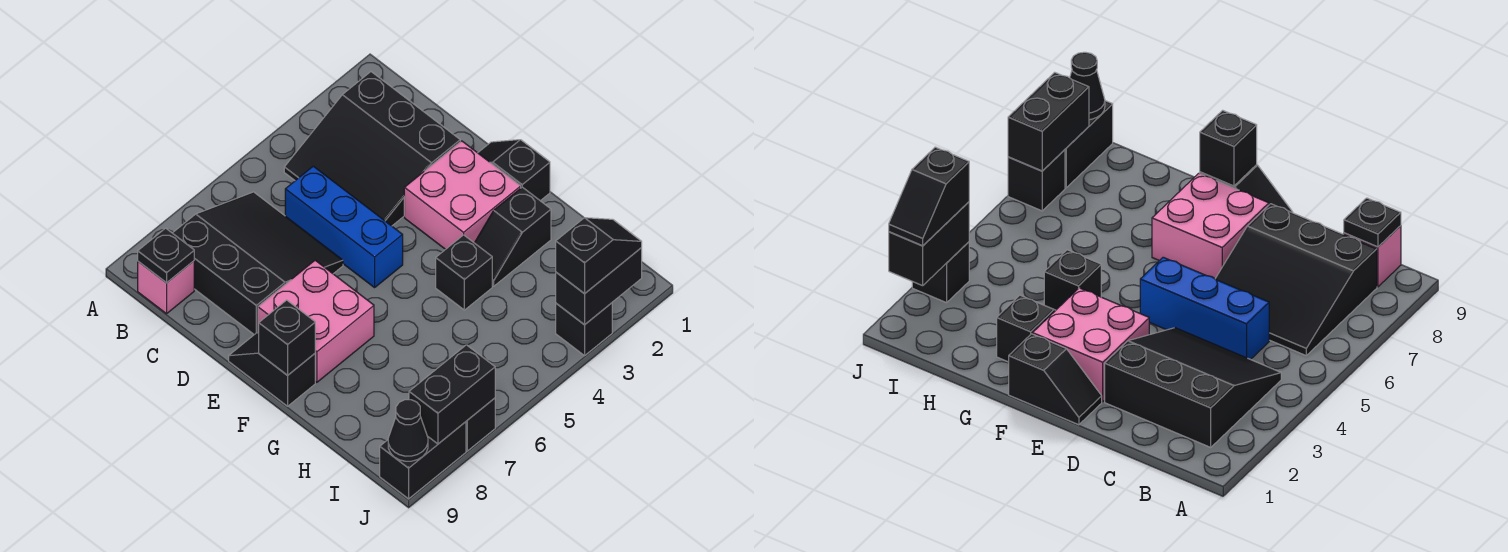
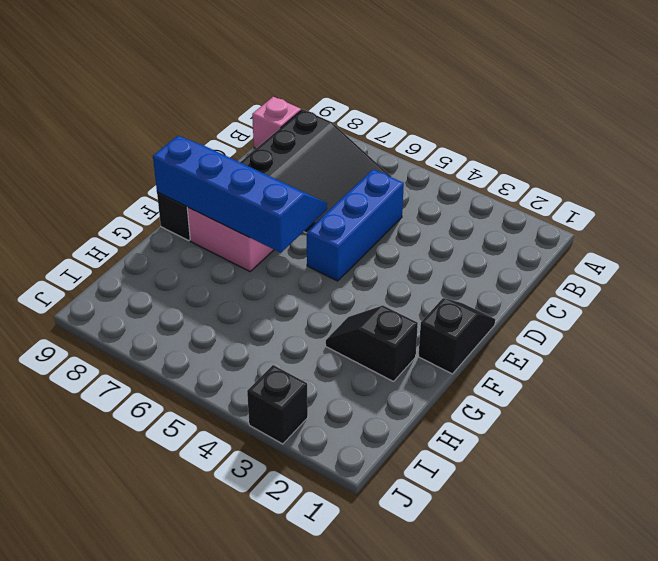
blue slope E6:F9 level 2 top F -> black brick F9 level 2
none -> black slope B2:D4 level 1 top 2
none -> pink brick E2:F3 level 1
none -> black brick G4 level 1

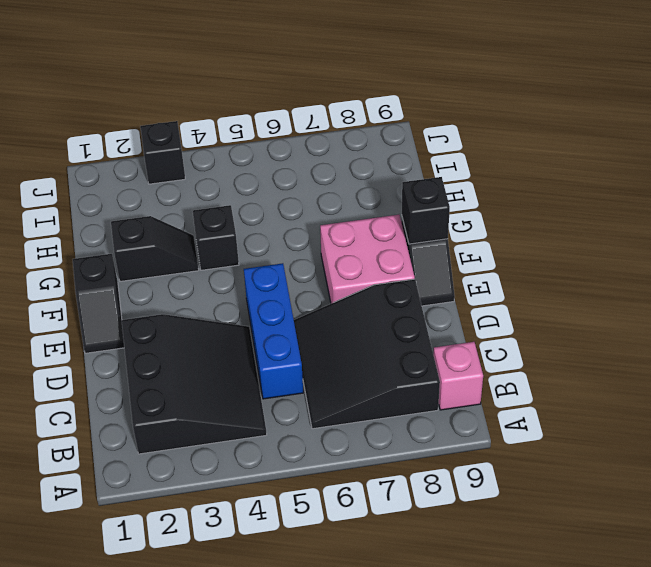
none -> pink brick E2:F3 level 1
none -> black brick J7 level 1
none -> black brick J8:J9 level 1

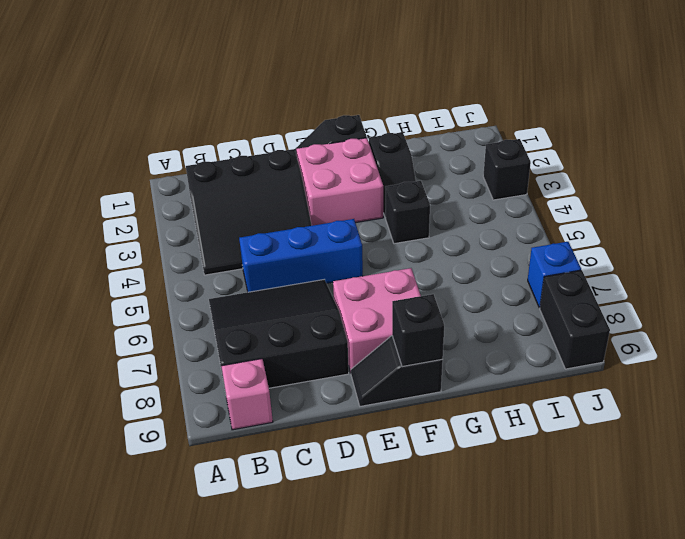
blue brick J7 level 1 -> black brick J7 level 1
none -> black plate B9 level 2
none -> black brick J2:J3 level 2
none -> black brick J7:J8 level 2

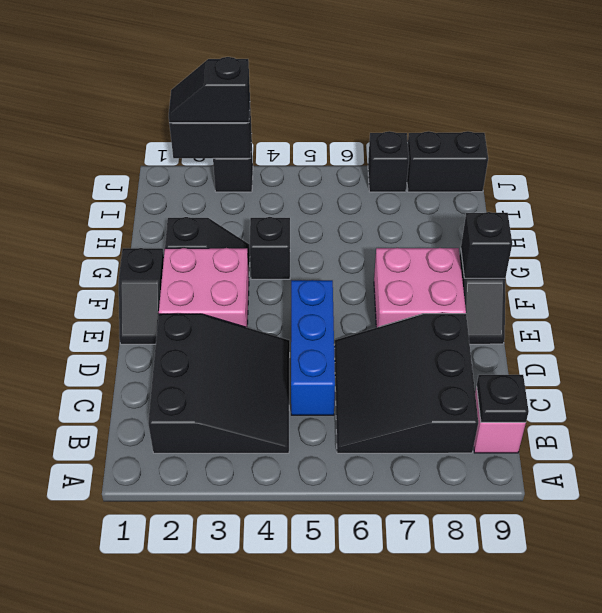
none -> black brick J7:J8 level 2
none -> black cone J9 level 2

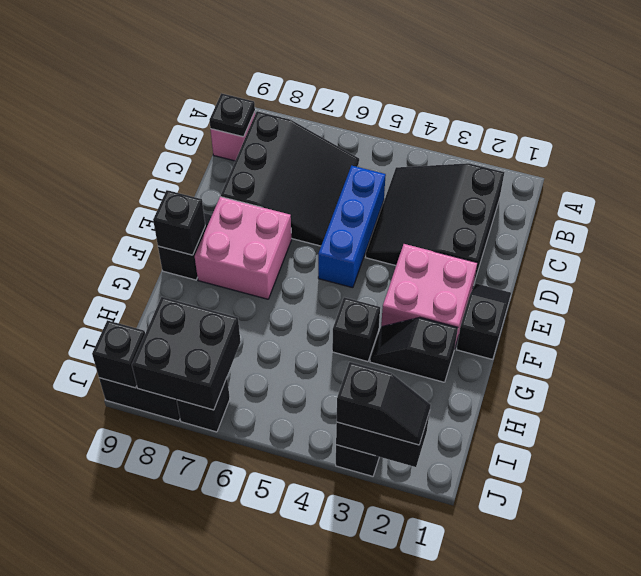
black brick I7:J8 level 2 -> black brick J7:J8 level 2
black brick J9 level 2 -> black cone J9 level 2

